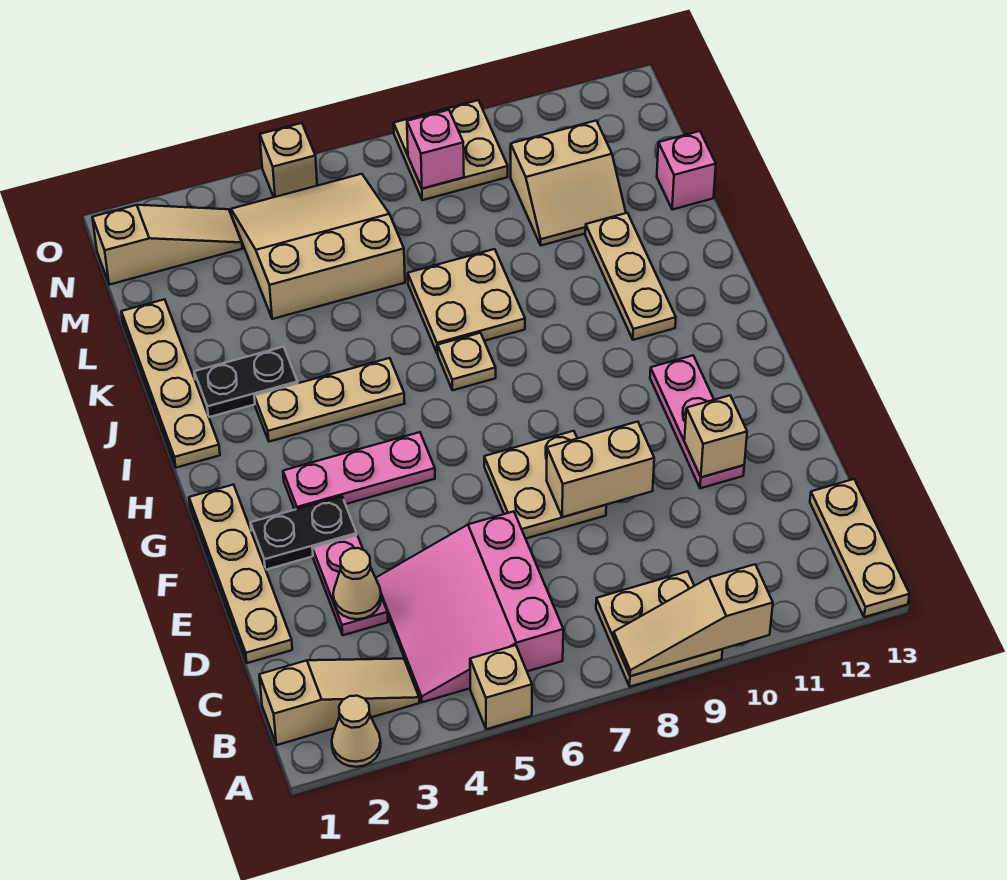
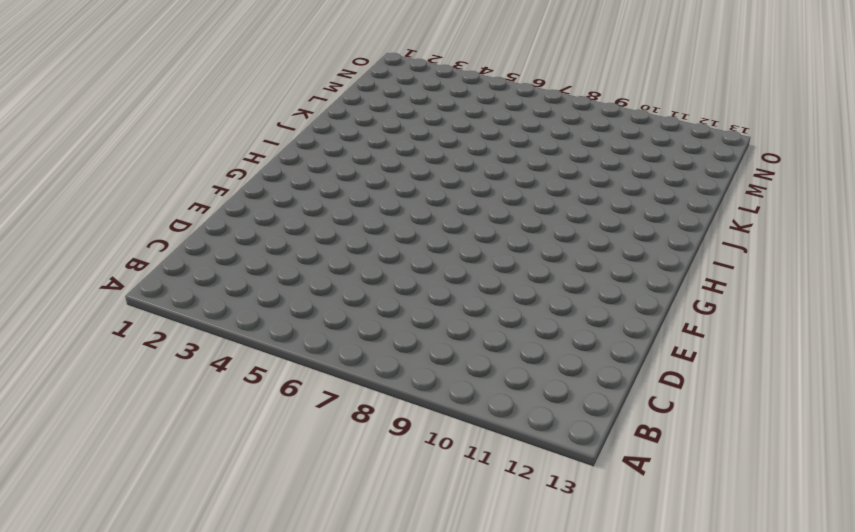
none -> tan cone A2 level 1
none -> tan brick A5 level 1
none -> tan plate A8:B9 level 1

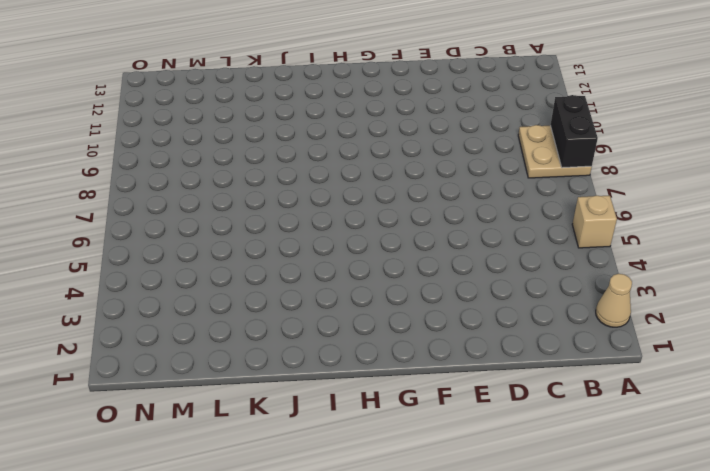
black brick A8:A9 level 2 -> tan slope A8:A10 level 2 top 10
none -> tan plate A13:C13 level 1
none -> tan slope B1:B3 level 1 top 1
none -> pink slope B4:D6 level 1 top 6

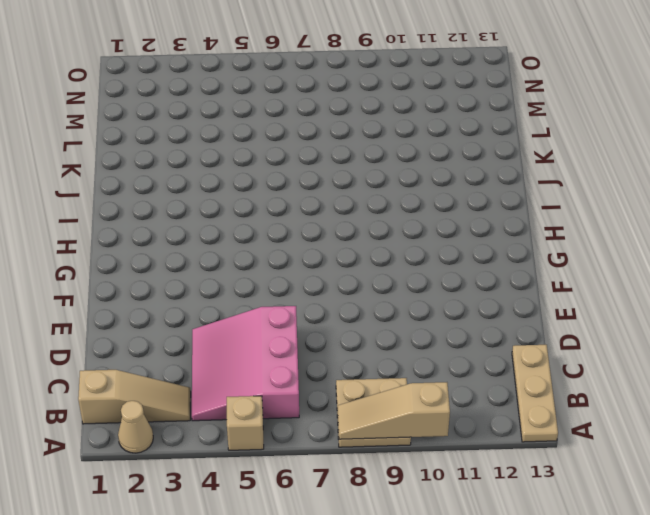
none -> tan plate D1:G1 level 1
none -> pink plate D3:E3 level 1
none -> tan plate E7:F8 level 1

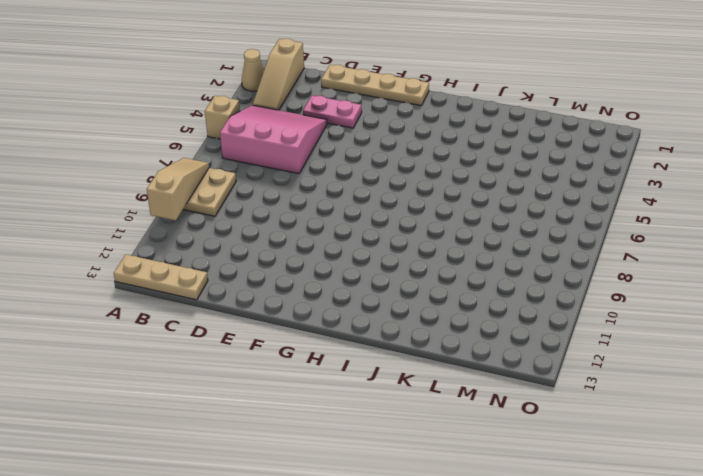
none -> tan plate E7:F8 level 1
none -> pink plate E11:G11 level 1
none -> black plate F2:F3 level 1

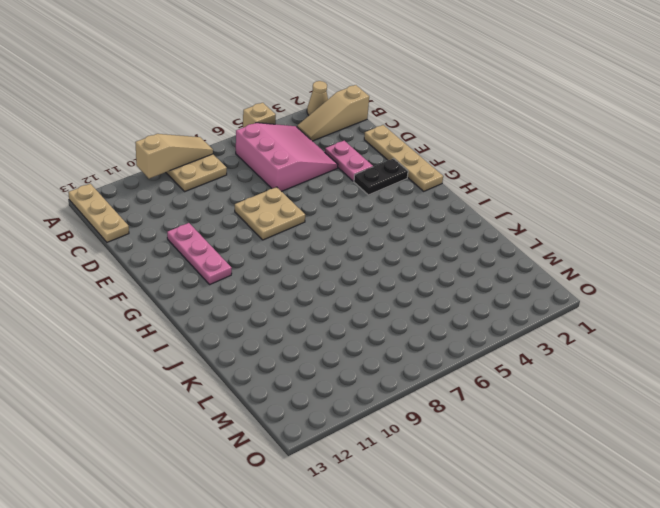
none -> pink plate G3:G5 level 1
none -> tan plate I1:L1 level 1
none -> tan plate I3:I5 level 1

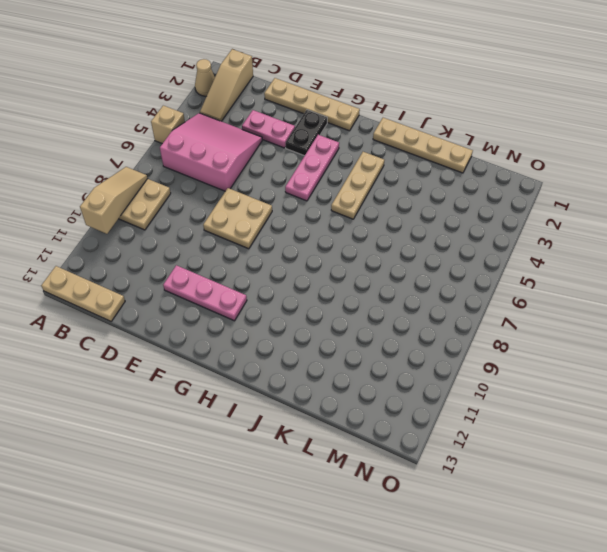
none -> tan plate I7 level 1
none -> tan plate I11:K11 level 1
none -> black plate J2:J3 level 1

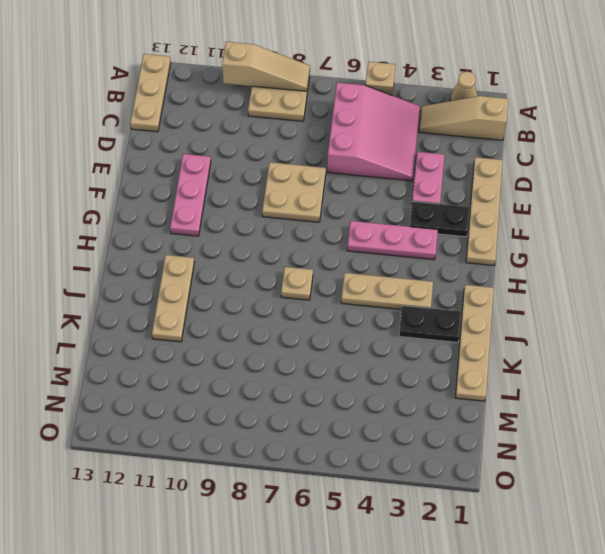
none -> tan plate J7:K8 level 1
none -> tan slope L4:N6 level 1 top L
none -> tan slope L10:M11 level 1 top M

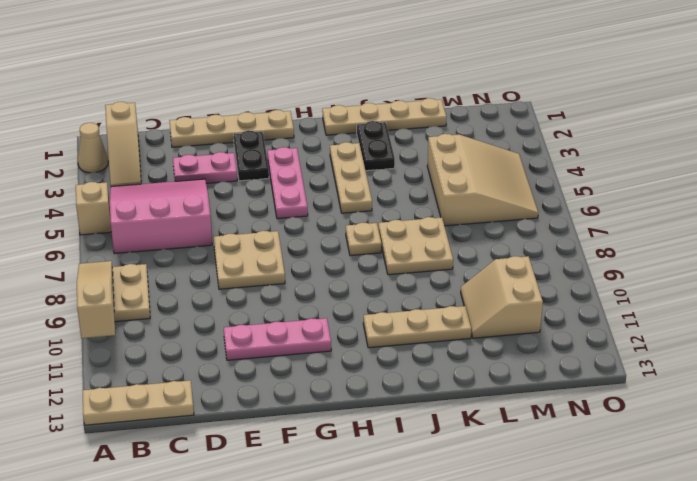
none -> pink brick L13 level 1
none -> tan slope N1:N3 level 1 top 1
none -> tan plate N8:O9 level 1

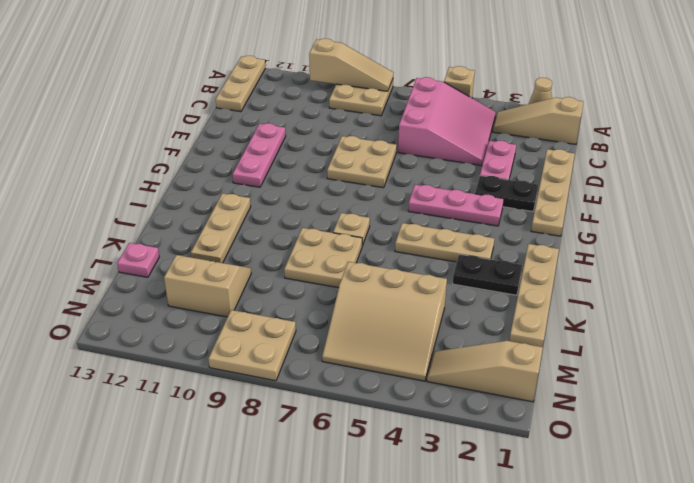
pink plate L13 level 1 -> pink brick L13 level 1
none -> tan brick O5 level 1
none -> tan cone D3 level 2
none -> tan brick E8:E9 level 2

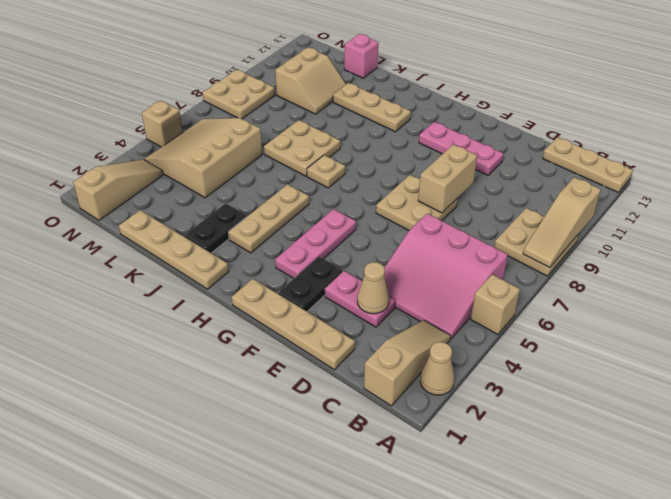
none -> tan brick E11 level 2
none -> pink brick N8 level 2

